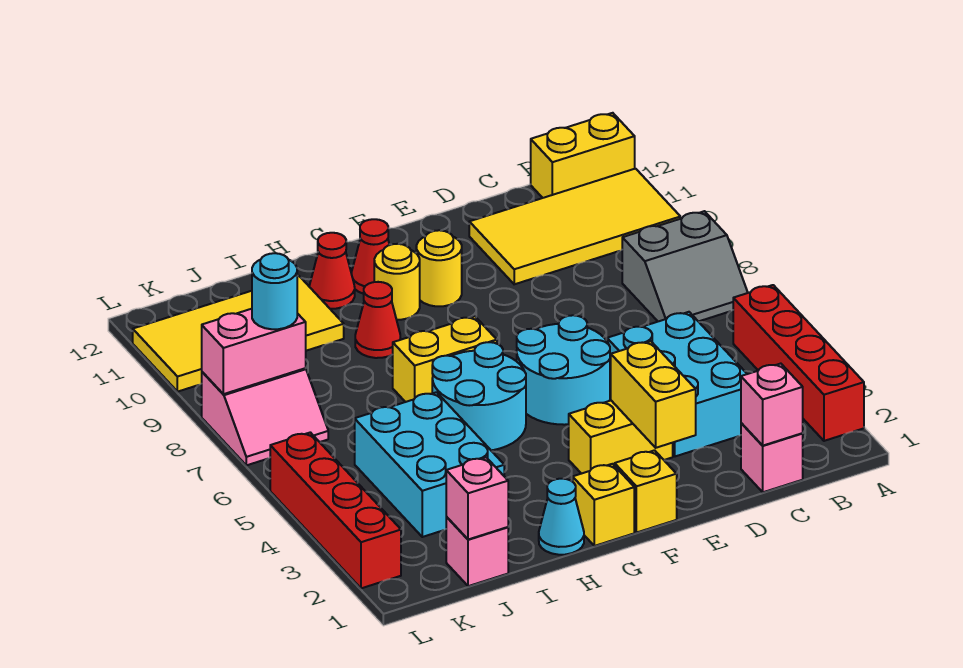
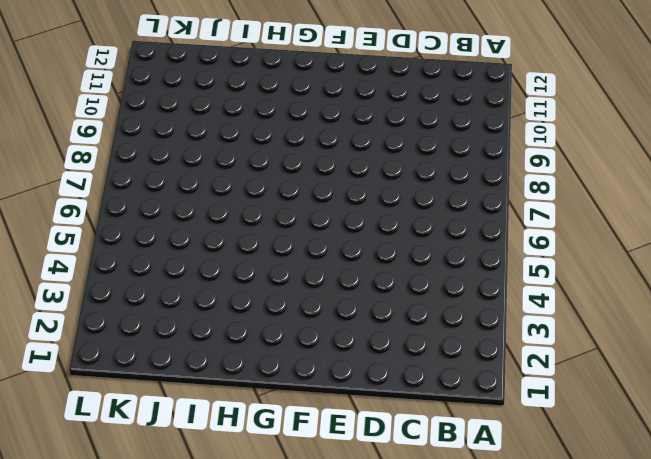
none -> red brick A2:A5 level 1
none -> grey slope A7:B8 level 1 top 8
none -> yellow tile A10:D11 level 1

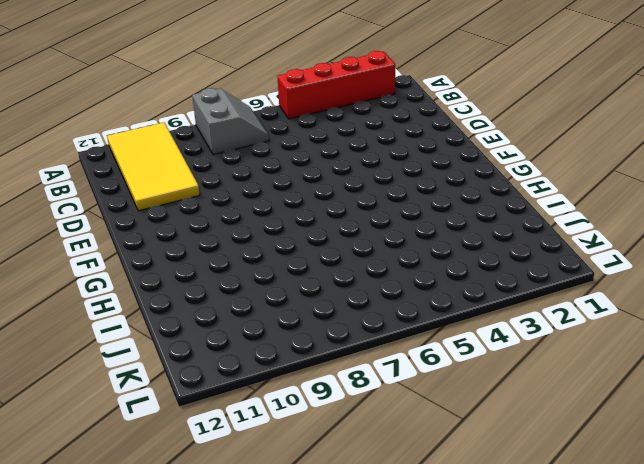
none -> yellow brick A12:B12 level 1
none -> pink brick C1 level 1
none -> cyan brick C3:D5 level 1

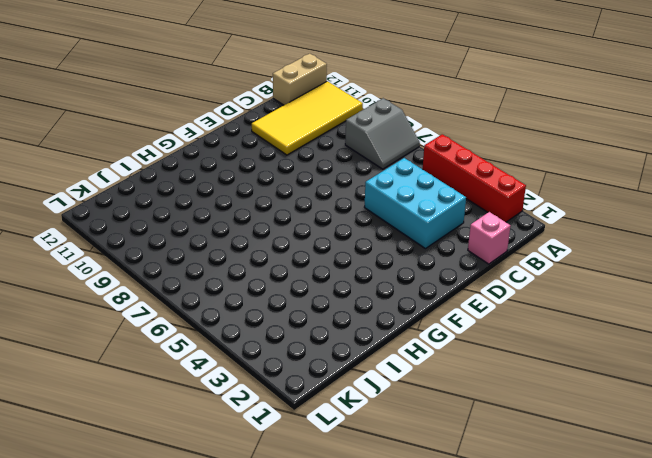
tan brick A12:B12 level 1 -> yellow brick A12:B12 level 1
none -> yellow brick E3:F3 level 1
none -> cyan round brick E5:F6 level 1
none -> yellow brick F1 level 1

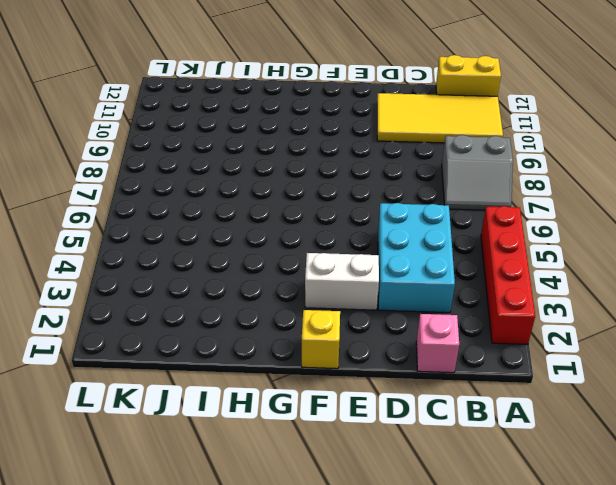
white brick E3:F3 level 1 -> yellow brick E3:F3 level 1
none -> cyan round brick E5:F6 level 1
none -> yellow round brick F10 level 1
none -> yellow brick G1 level 1

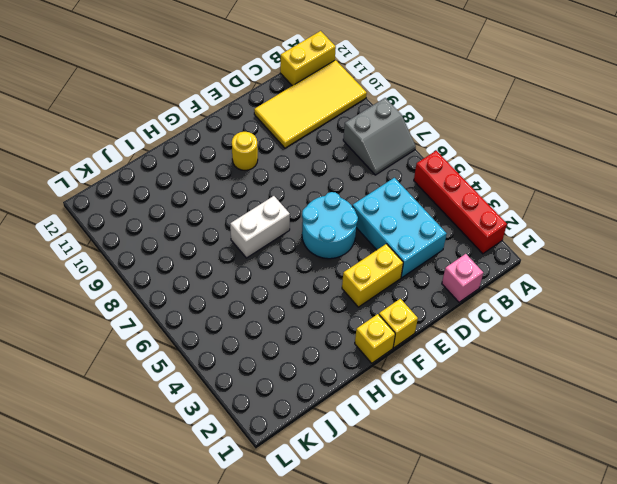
white brick G7:H7 level 1 -> yellow brick G7:H7 level 1
none -> cyan round brick G5:H6 level 1
none -> yellow round brick G10 level 1
none -> red cone G11 level 1

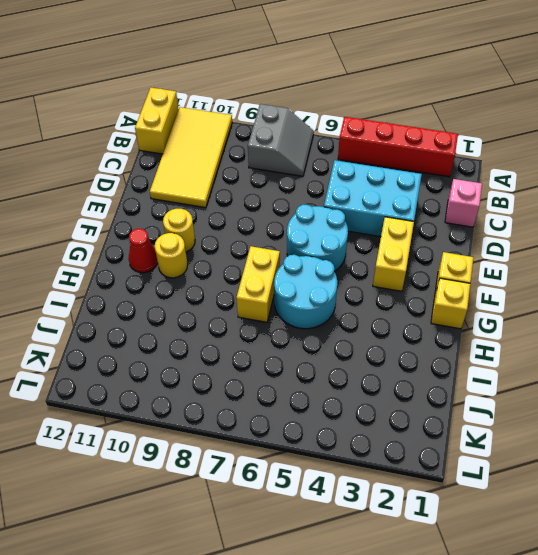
none -> cyan cone H1 level 1
none -> red cone H9 level 1
none -> red cone H11 level 1

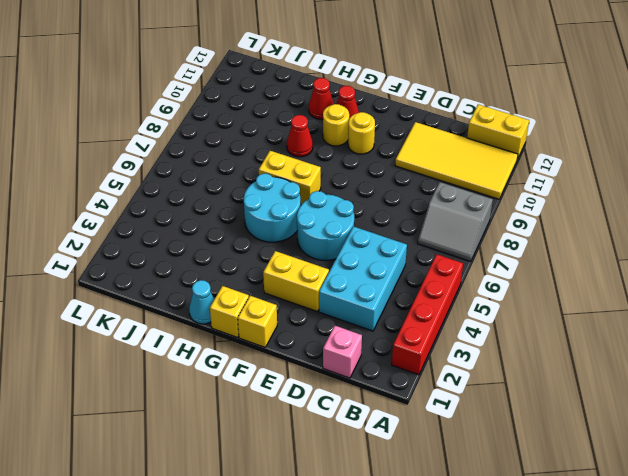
none -> cyan brick I3:J5 level 1
none -> yellow tile I10:L11 level 1
none -> pink brick J1 level 1

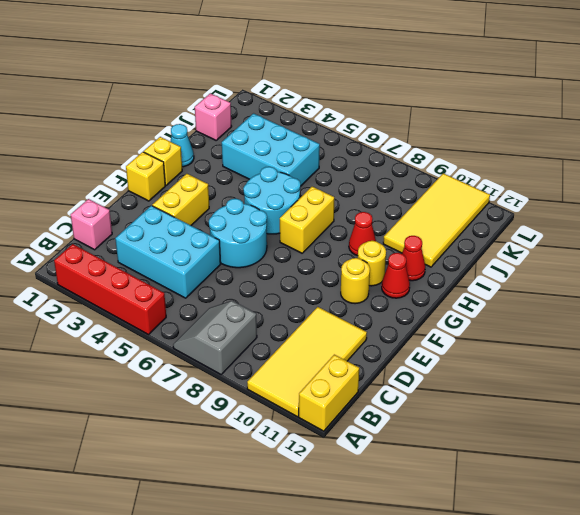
none -> pink slope K7:L8 level 1 top 8
none -> red brick L2:L5 level 1
none -> pink brick C1 level 2

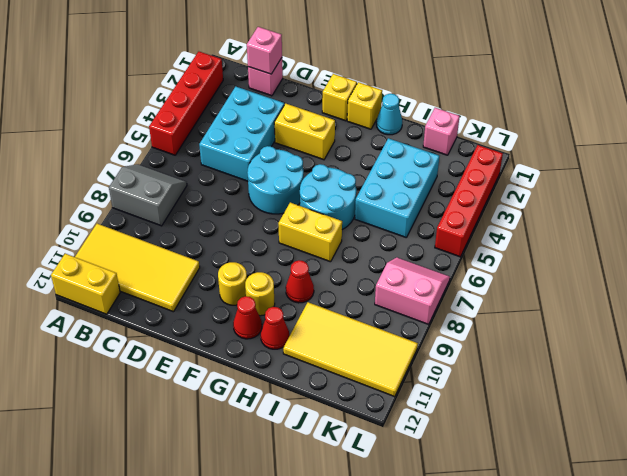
none -> yellow brick E2:E3 level 2
none -> pink brick J1 level 2
none -> pink brick K8:L8 level 2

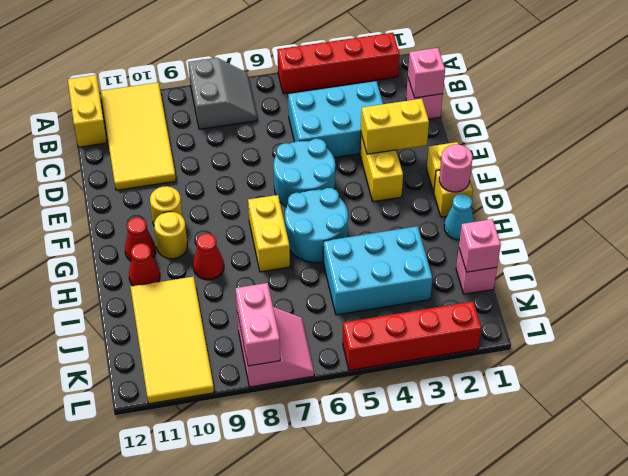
pink round brick G1 level 2 -> none
none -> cyan round brick K8 level 3

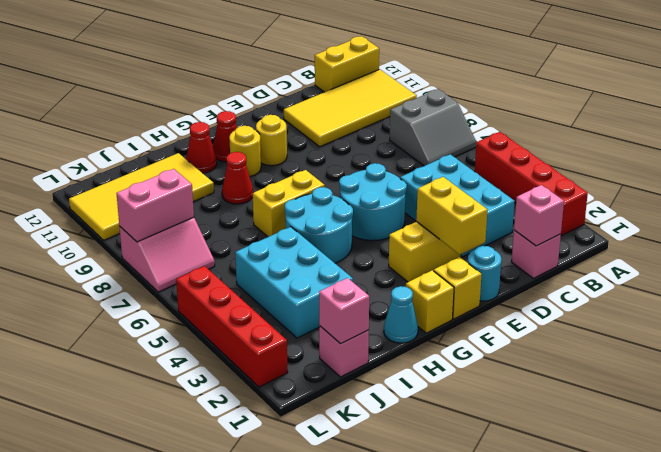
cyan round brick E1 level 1 -> cyan round brick K8 level 3

